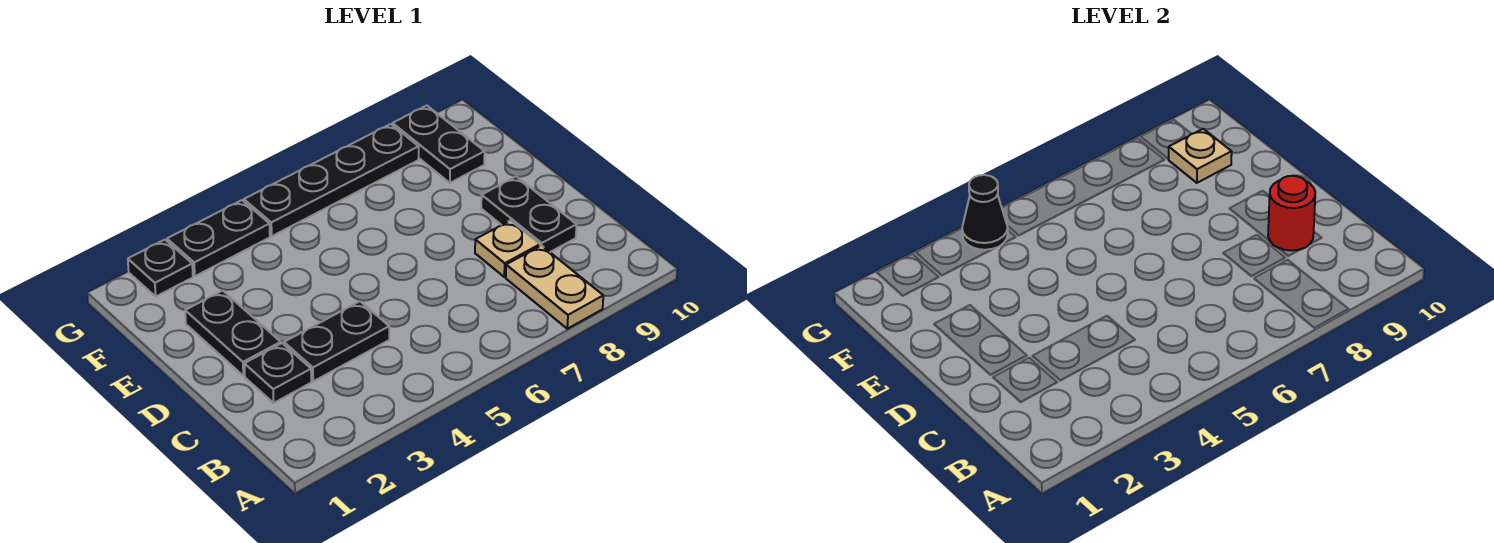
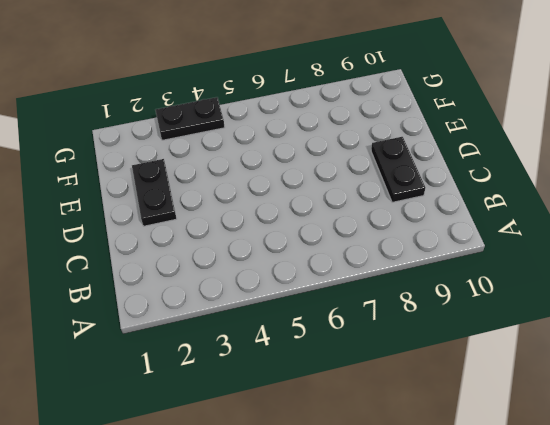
none -> tan plate A8:B8 level 1
none -> black plate C2 level 1
none -> black plate C3:C4 level 1

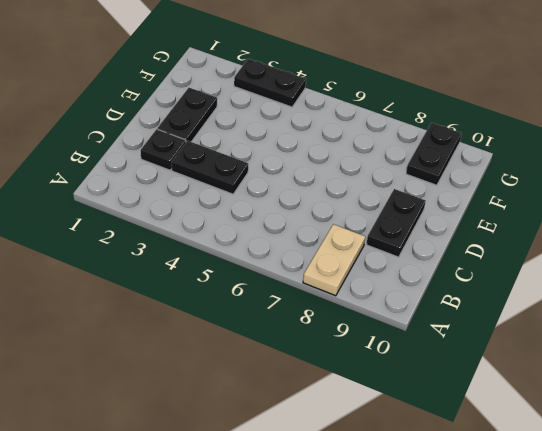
none -> tan plate C8 level 1
none -> black plate G2 level 1
none -> black plate G5:G8 level 1

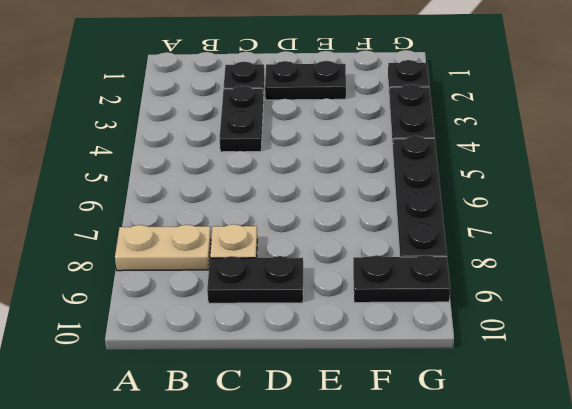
none -> red round brick C9 level 2
none -> tan plate F9 level 2
none -> black cone G4 level 2

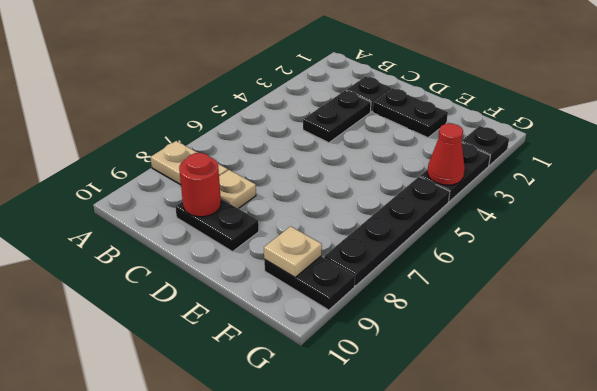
red cone G4 level 2 -> black cone G4 level 2

